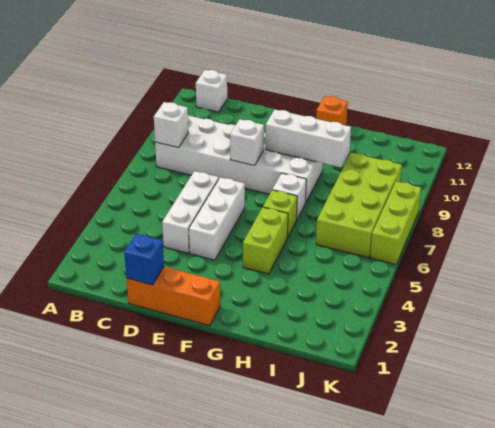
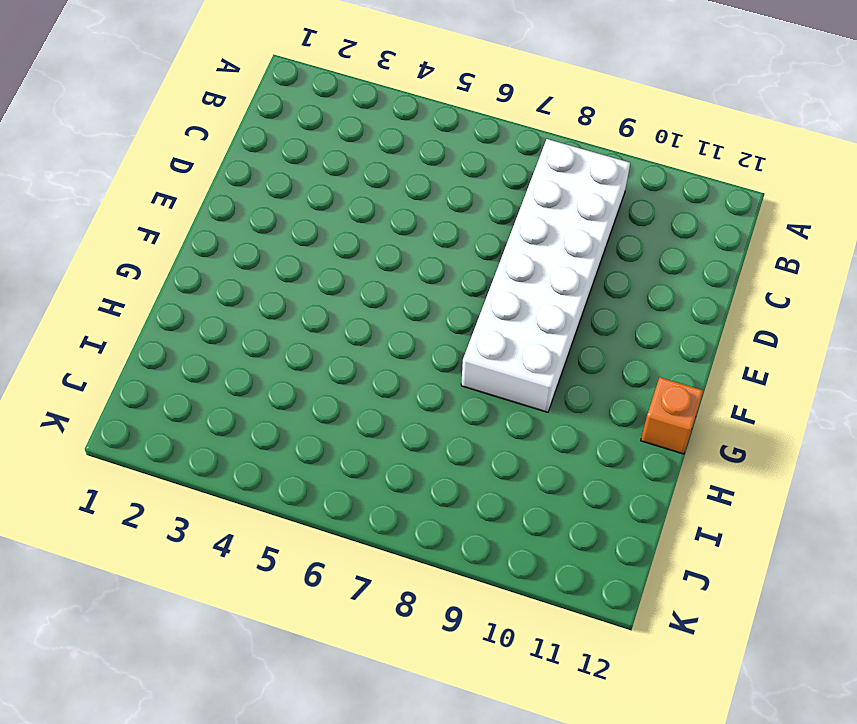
none -> white brick B12 level 1
none -> orange brick D1:F1 level 1
none -> white brick D4:D6 level 1

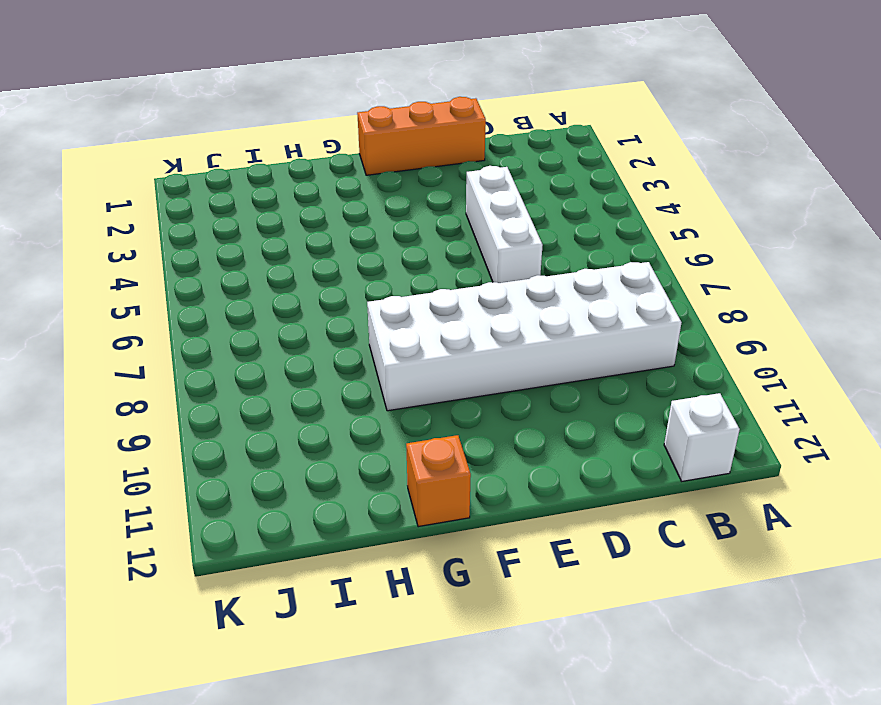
none -> white brick E4:E6 level 1
none -> lime brick G4:G5 level 1
none -> lime brick G6 level 1

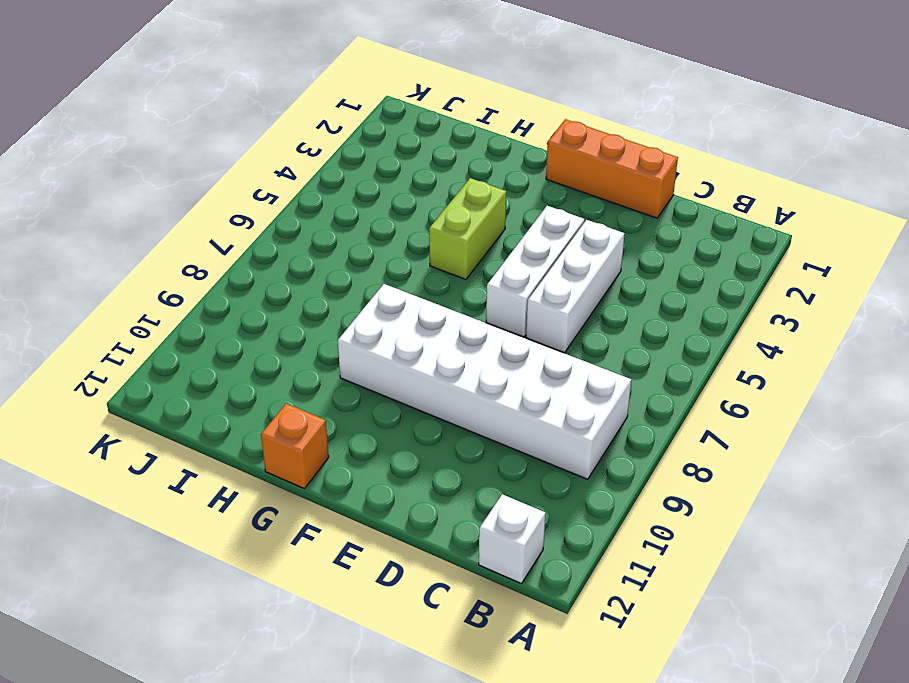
none -> lime brick G6 level 1
none -> white brick G7 level 1
none -> lime brick I6:J9 level 1

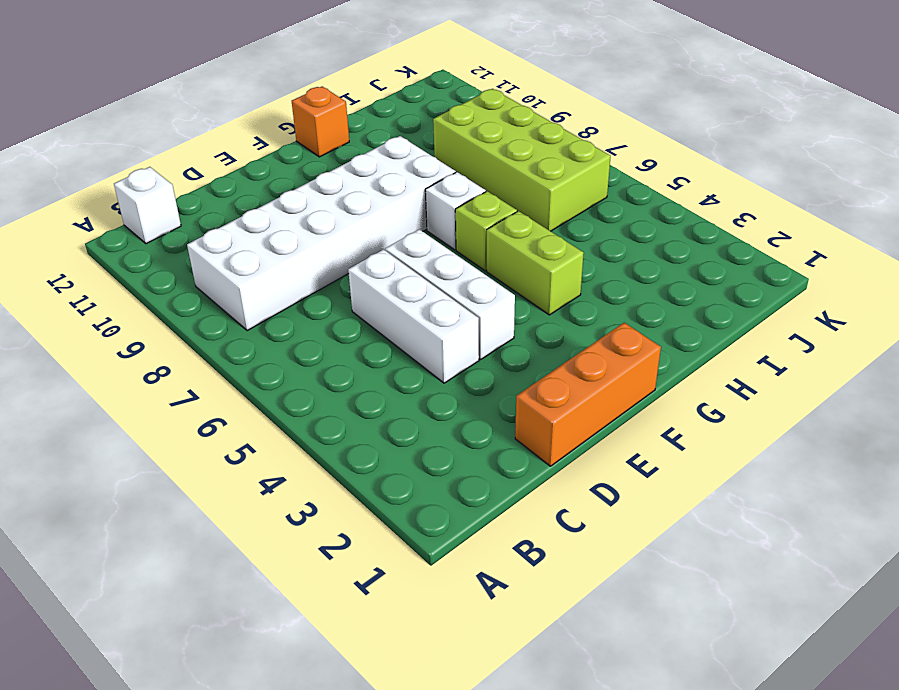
none -> lime brick K6:K8 level 1
none -> white brick B8 level 2
none -> blue brick D1 level 2

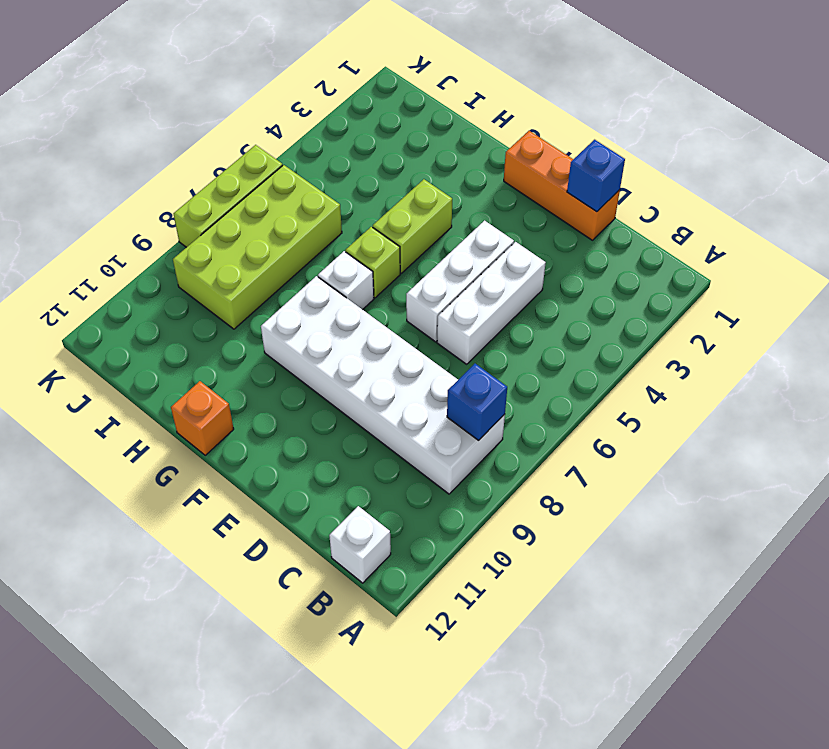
blue brick B8 level 2 -> white brick B8 level 2
none -> white brick E8 level 2
none -> white brick F9:H9 level 2

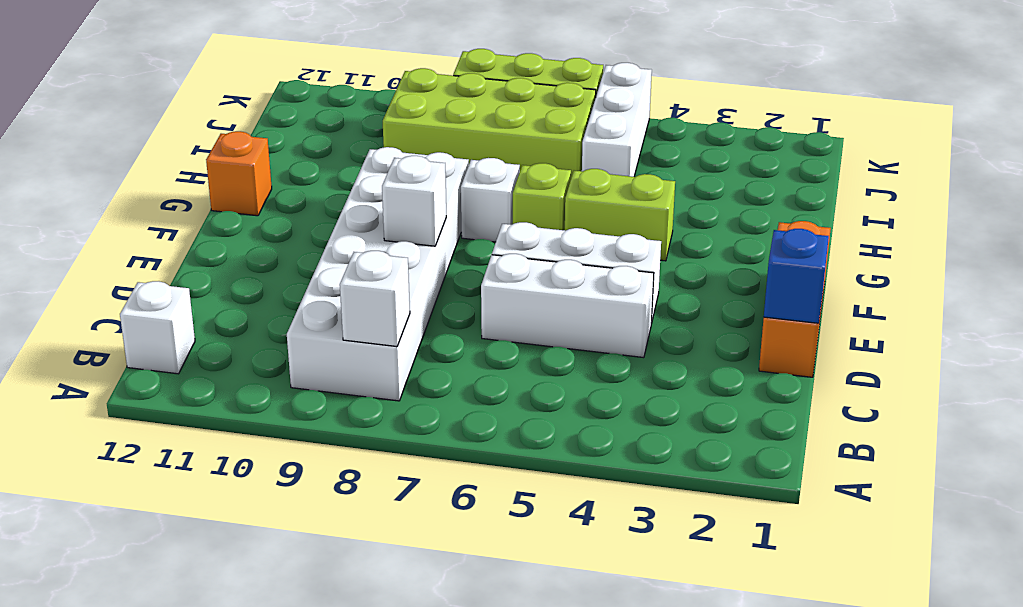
white brick I5:K5 level 1 -> white brick F9:H9 level 2

